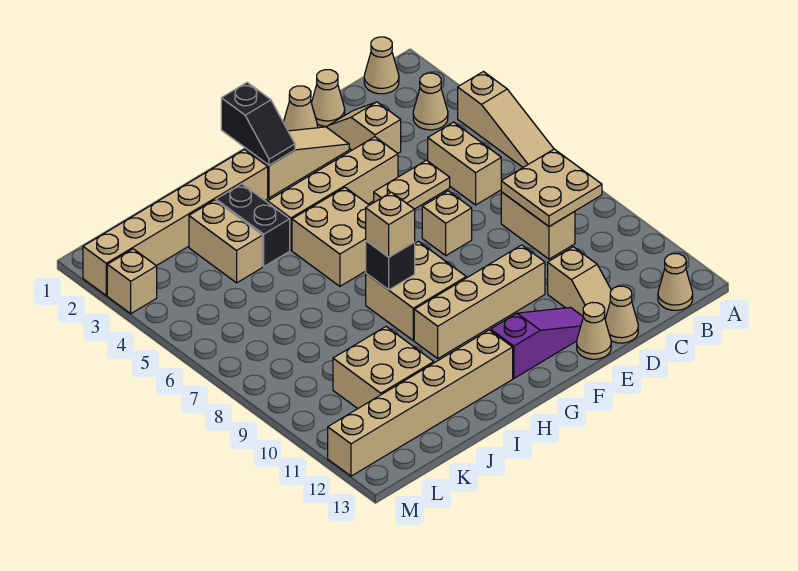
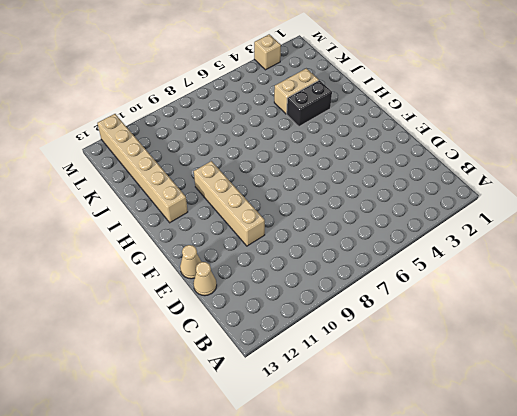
none -> tan slope A4:A6 level 1 top 4
none -> tan cone B1 level 1
none -> tan cone B3 level 1
none -> tan cone B13 level 1

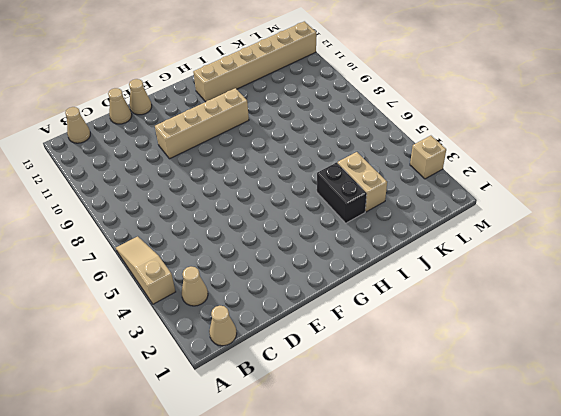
none -> tan brick C5:C6 level 1
none -> tan brick C8:C9 level 1
none -> tan cone D1 level 1
none -> tan slope D2:D3 level 1 top 3

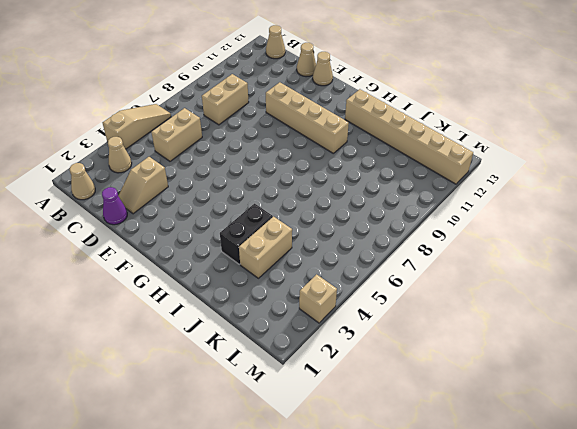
purple cone D1 level 1 -> tan cone D1 level 1
none -> tan plate D5:E5 level 1
none -> tan slope D11:D12 level 1 top 11
none -> tan cone E1 level 1
none -> tan slope E2:G2 level 1 top G

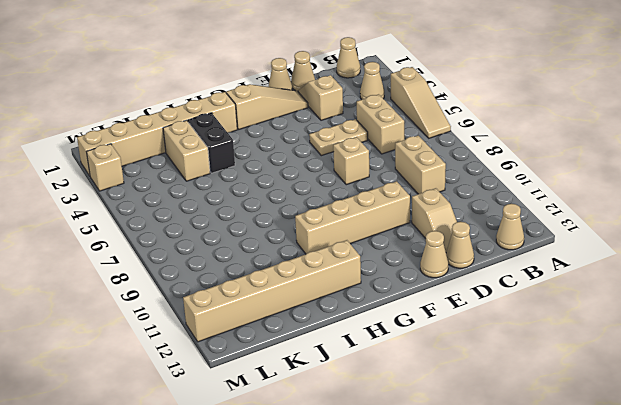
none -> tan brick E4:H4 level 1
none -> purple slope E12:G12 level 1 top G
none -> tan brick G5:H6 level 1
none -> tan brick G8:H9 level 1

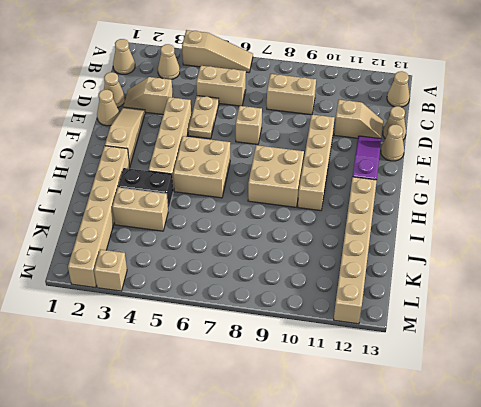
none -> tan brick J10:K11 level 1
none -> tan plate B8:C9 level 2
none -> black slope G1:G2 level 2 top 1
none -> black brick H8 level 2

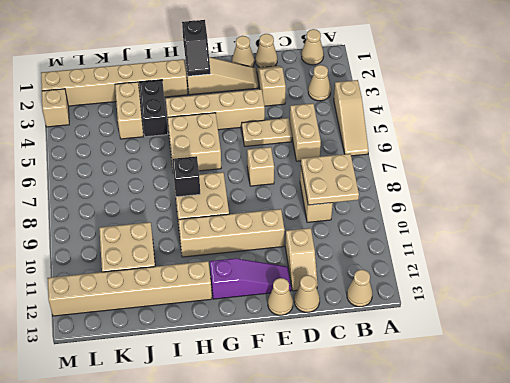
none -> tan brick H8 level 3

